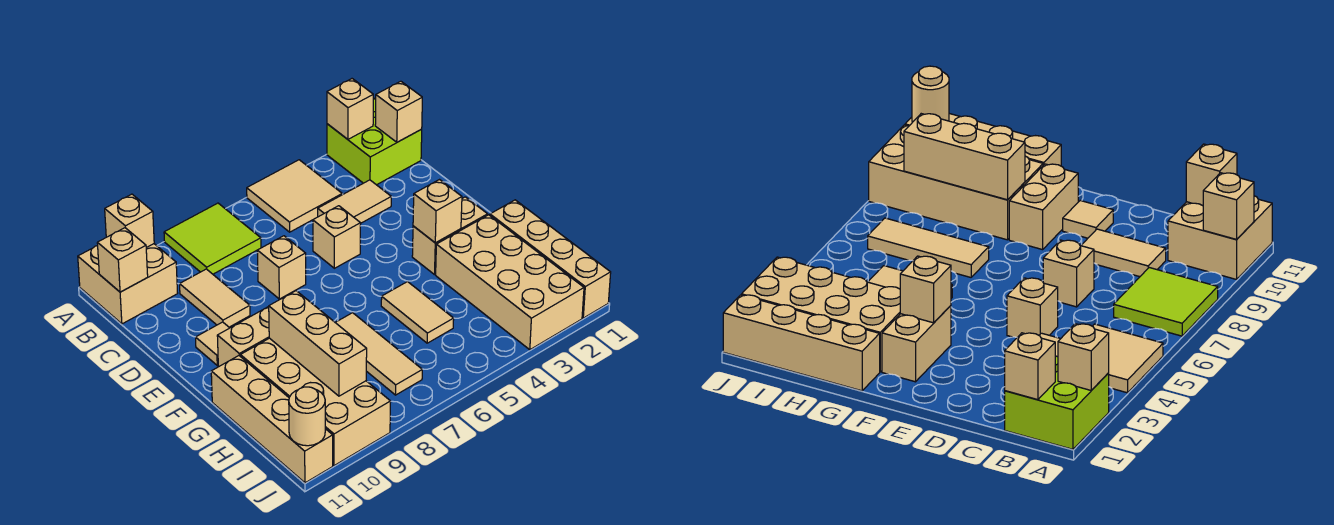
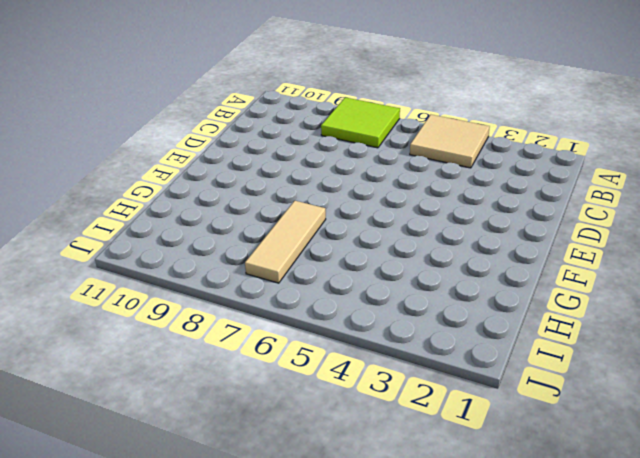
none -> lime brick A1:B2 level 1
none -> tan brick A10:B11 level 1
none -> tan tile C3:C4 level 1

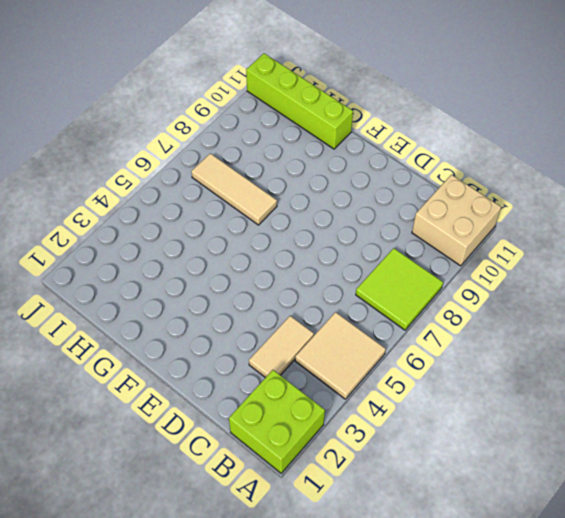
lime brick G11:J11 level 1 -> tan brick G11:J11 level 1
none -> tan tile C9:D9 level 1
none -> tan brick D5 level 1
none -> tan brick D7 level 1

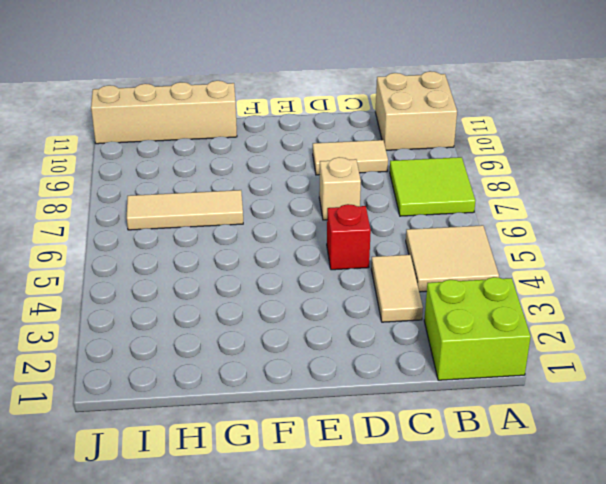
red brick D5 level 1 -> tan brick D5 level 1
none -> tan tile E10 level 1
none -> tan brick F2:F3 level 1
none -> tan brick F9:F10 level 1

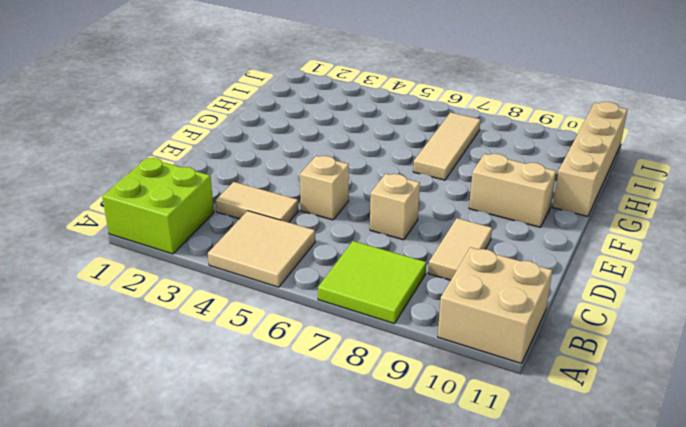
none -> tan tile E10 level 1
none -> tan brick F2:F3 level 1
none -> tan brick G1:J1 level 1

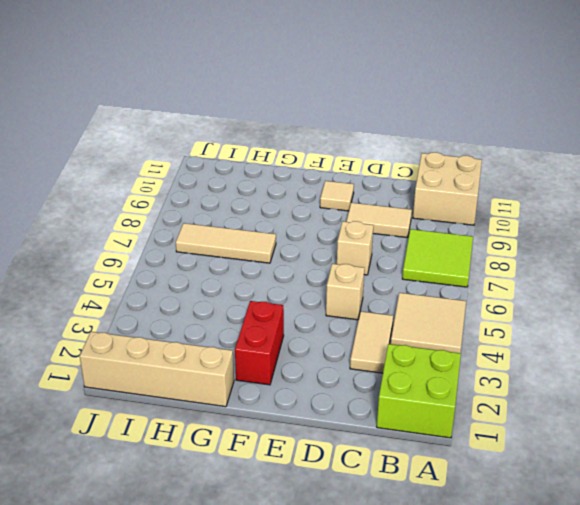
red brick F2:F3 level 1 -> tan brick F2:F3 level 1
none -> tan brick F9:F10 level 1
none -> tan brick G2:J3 level 1
none -> tan tile G5:H5 level 1

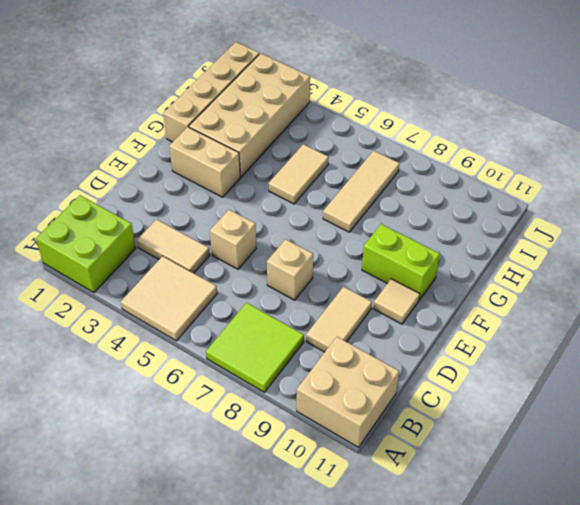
lime brick F9:F10 level 1 -> tan brick F9:F10 level 1
none -> tan brick G9:J10 level 1
none -> tan brick G11:J11 level 1
none -> tan brick A2 level 2

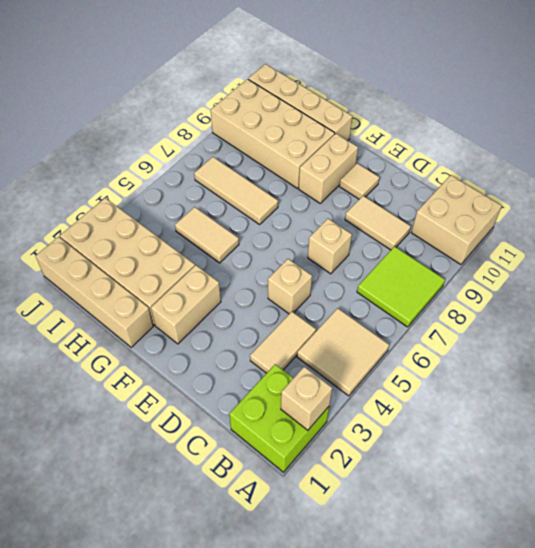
none -> tan brick A10 level 2
none -> tan brick B1 level 2
none -> tan brick B11 level 2

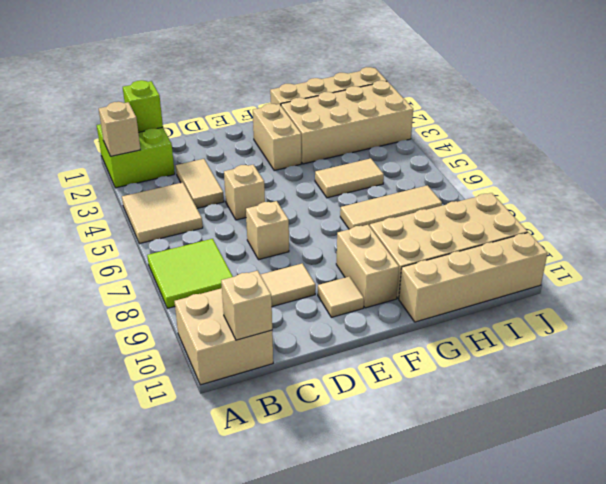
lime brick B1 level 2 -> tan brick B1 level 2
none -> tan brick A10 level 2
none -> tan brick F3 level 2
none -> tan brick G9:I9 level 2

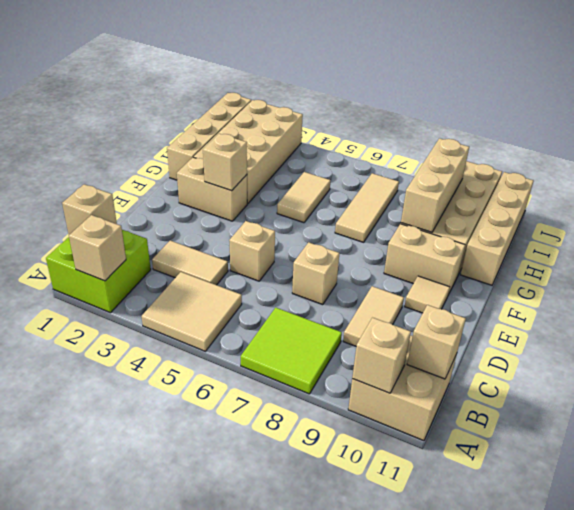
none -> tan round brick J11 level 2

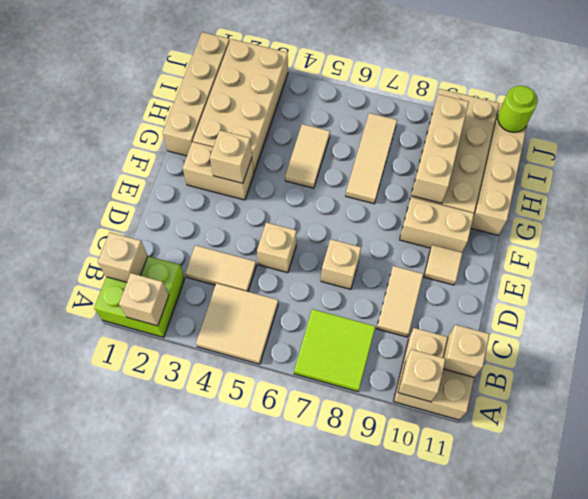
lime round brick J11 level 2 -> tan round brick J11 level 2

